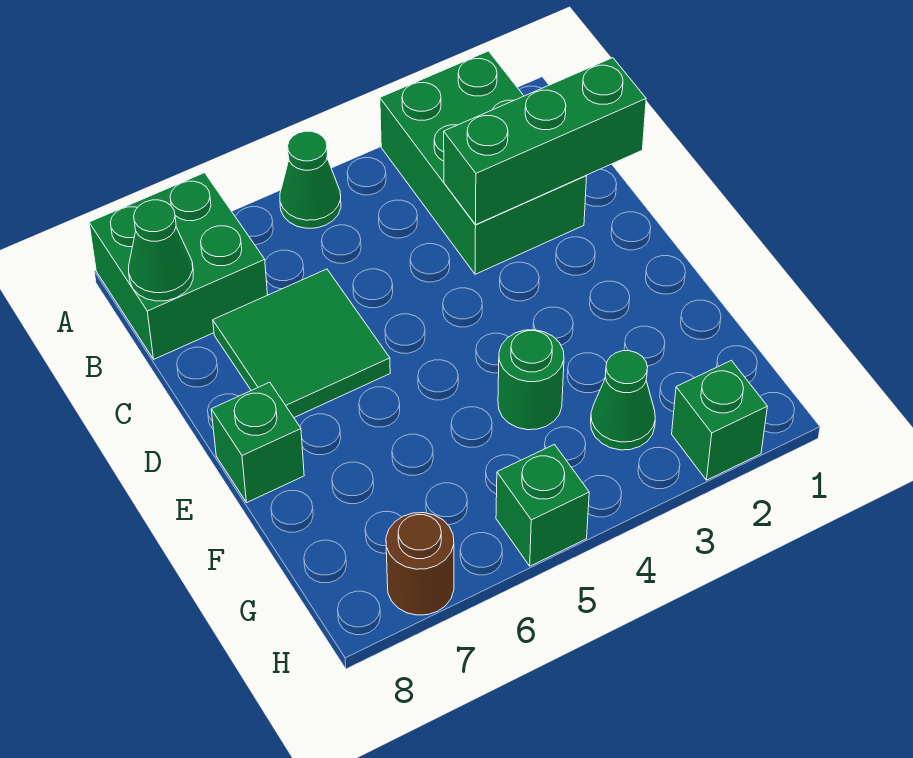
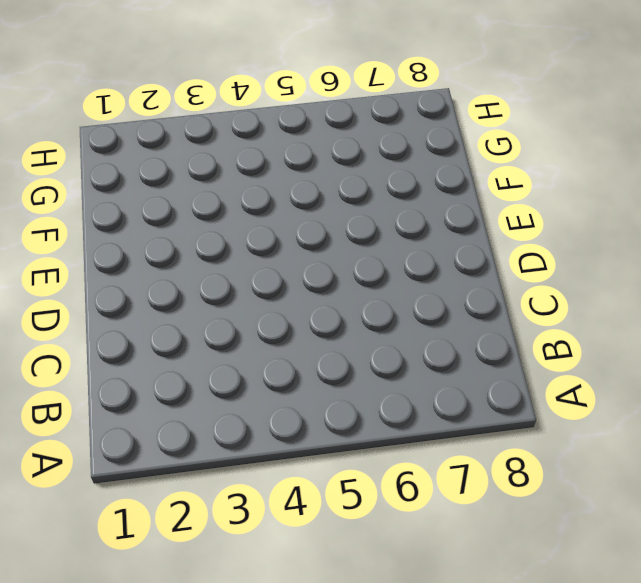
none -> green brick A2:C3 level 1
none -> green cone A5 level 1
none -> green brick A7:B8 level 1

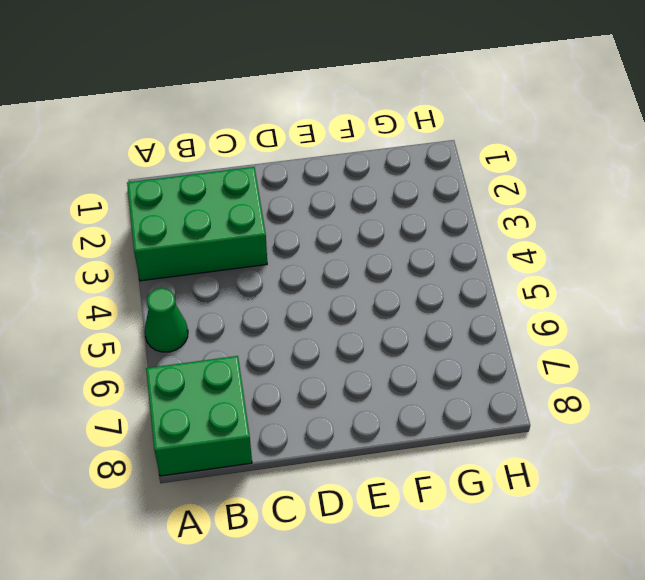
none -> green tile C6:D7 level 1
none -> green brick E8 level 1
none -> green round brick F4 level 1

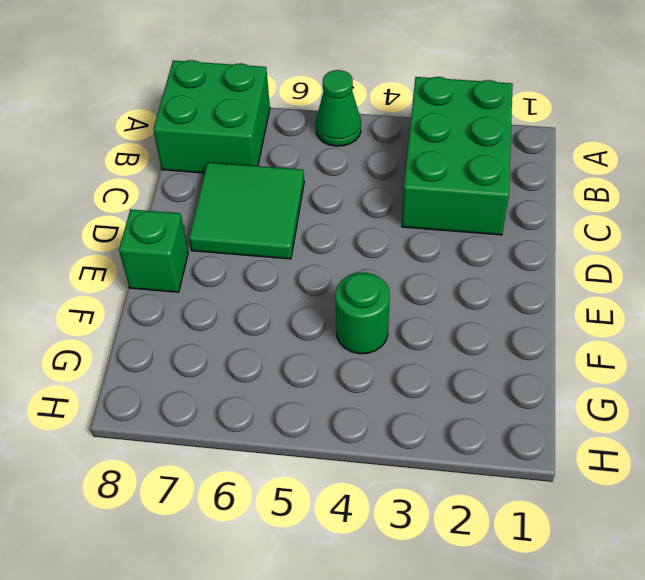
none -> green cone G3 level 1
none -> green brick H2 level 1
none -> green brick H5 level 1

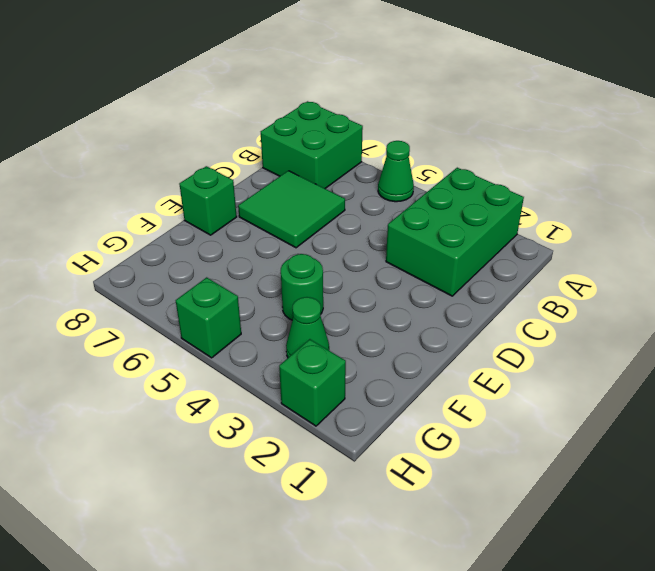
none -> brown round brick H7 level 1
none -> green cone B8 level 2
none -> green brick C1:C3 level 2

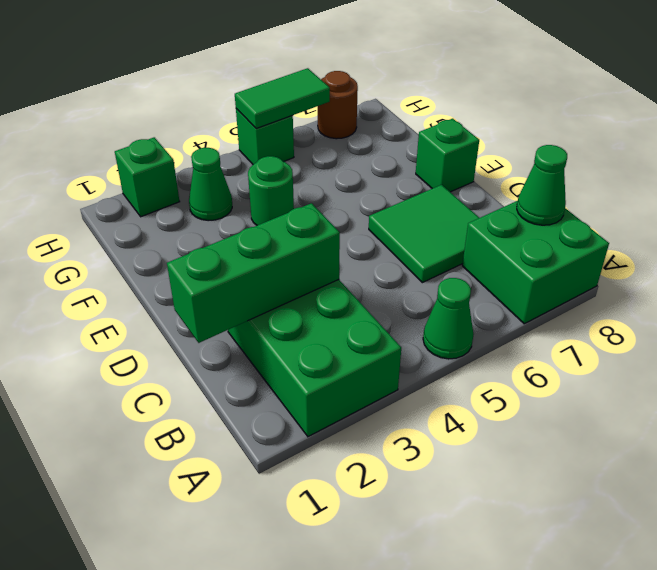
green tile H5:H6 level 2 -> none

